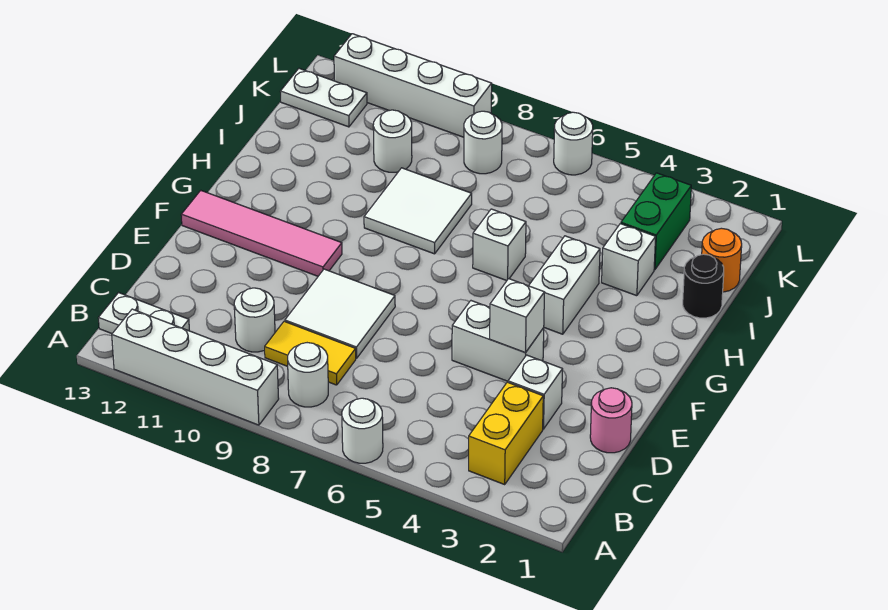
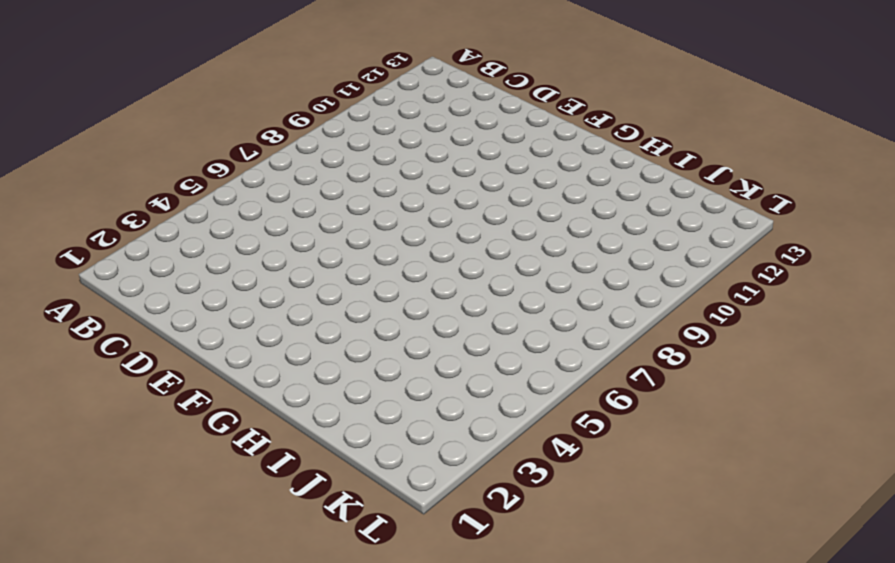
none -> white round brick A6 level 1
none -> white brick A9:A12 level 1
none -> yellow brick B3:C3 level 1

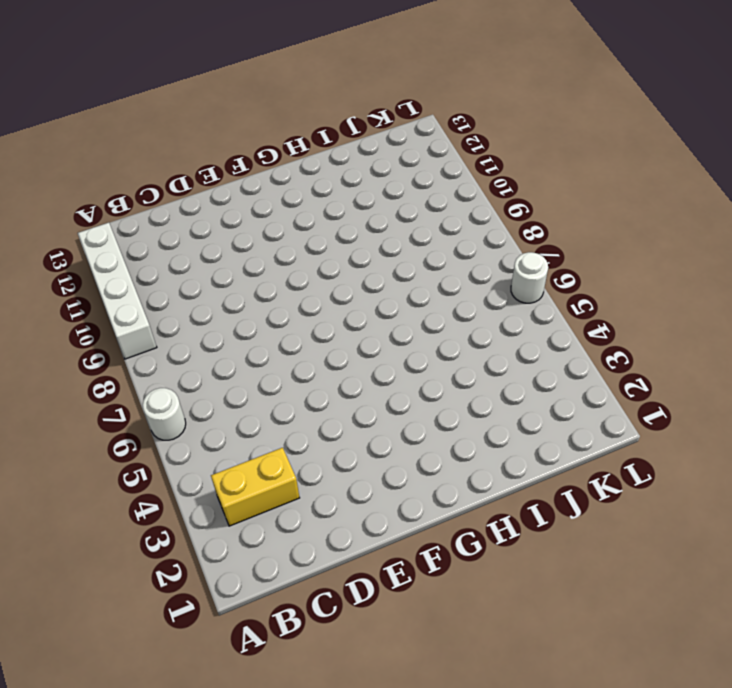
none -> white round brick B8 level 1
none -> white plate B12:B13 level 1
none -> yellow tile C8:C9 level 1

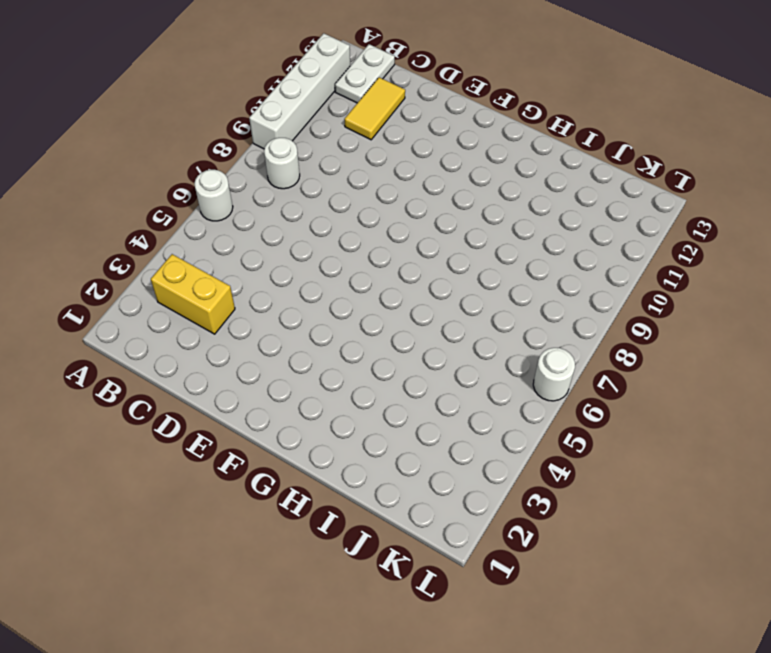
yellow tile C11:C12 level 1 -> yellow tile C8:C9 level 1
none -> white round brick C10 level 1
none -> pink round brick D1 level 1
none -> white brick D3 level 1

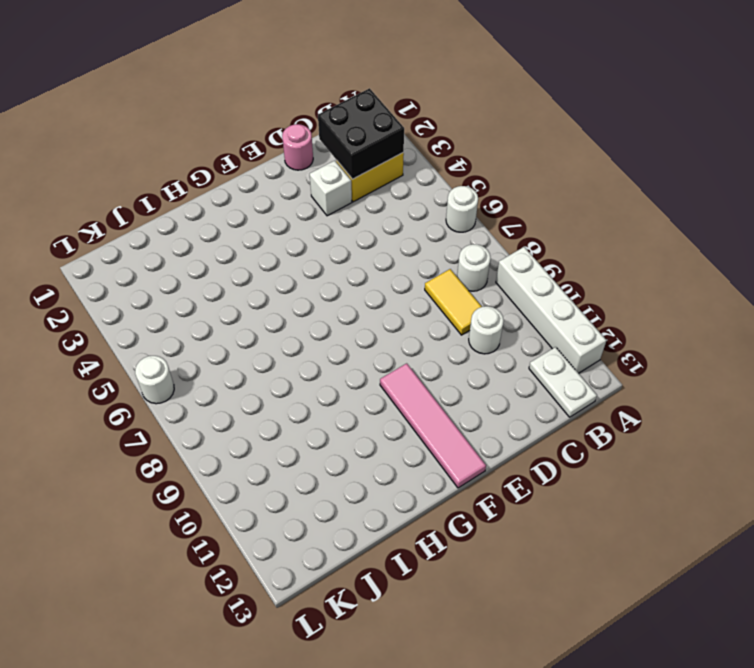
black brick B2:C3 level 2 -> none
none -> white tile D8:E9 level 1
none -> white brick E4:E5 level 1
none -> white brick G4:H4 level 1

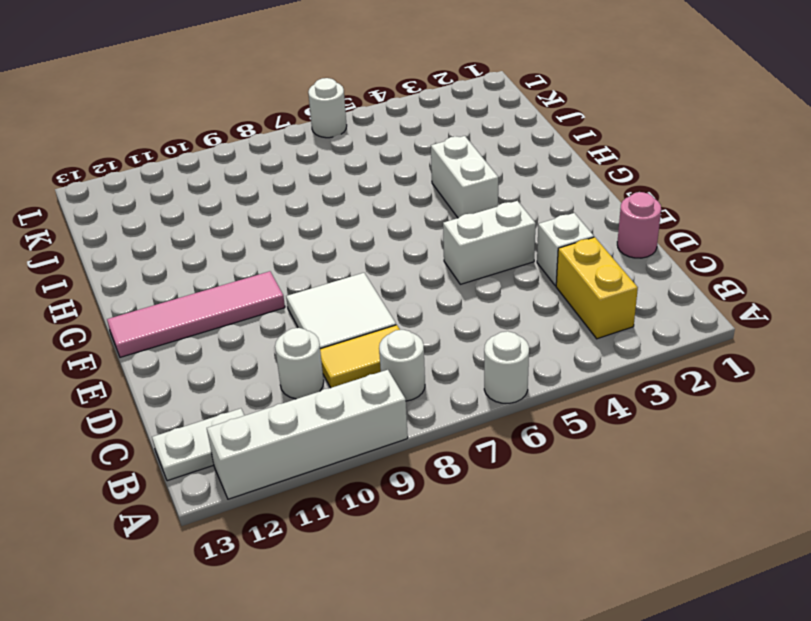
none -> white brick H6 level 1
none -> white tile H8:I9 level 1
none -> black round brick I1 level 1

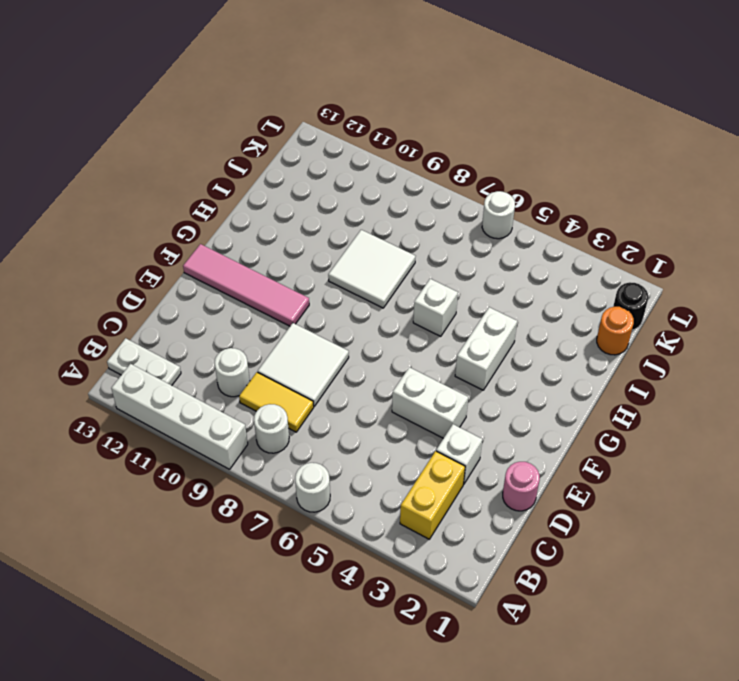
black round brick K1 level 1 -> black round brick I1 level 1
none -> white brick I3 level 1
none -> green brick J3:K3 level 1
none -> white round brick J10 level 1

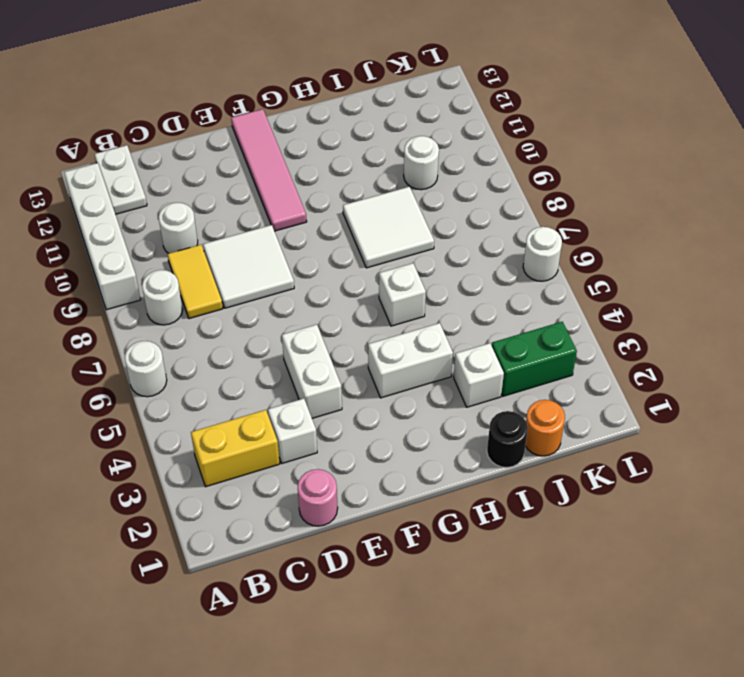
none -> white round brick K8 level 1
none -> white plate K12:K13 level 1
none -> white brick L9:L12 level 1

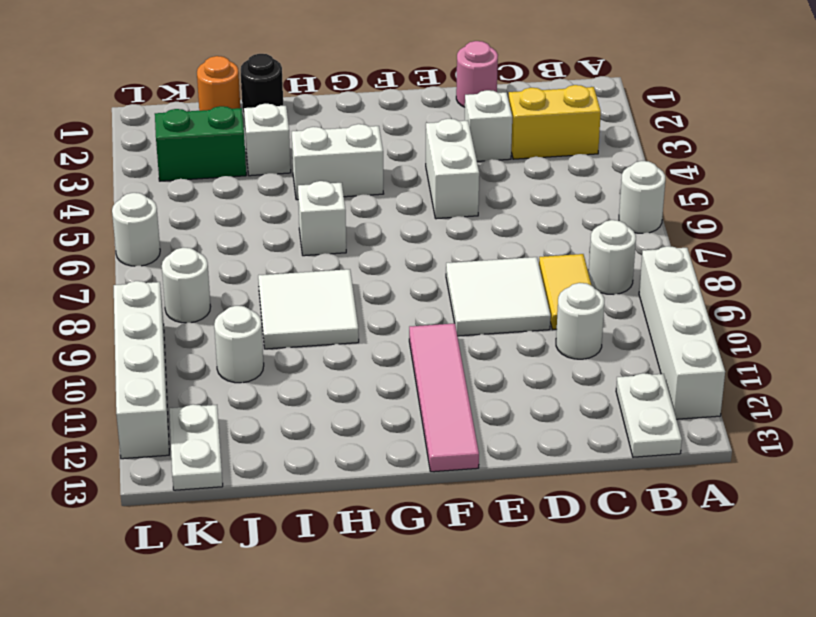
none -> white brick E4 level 2

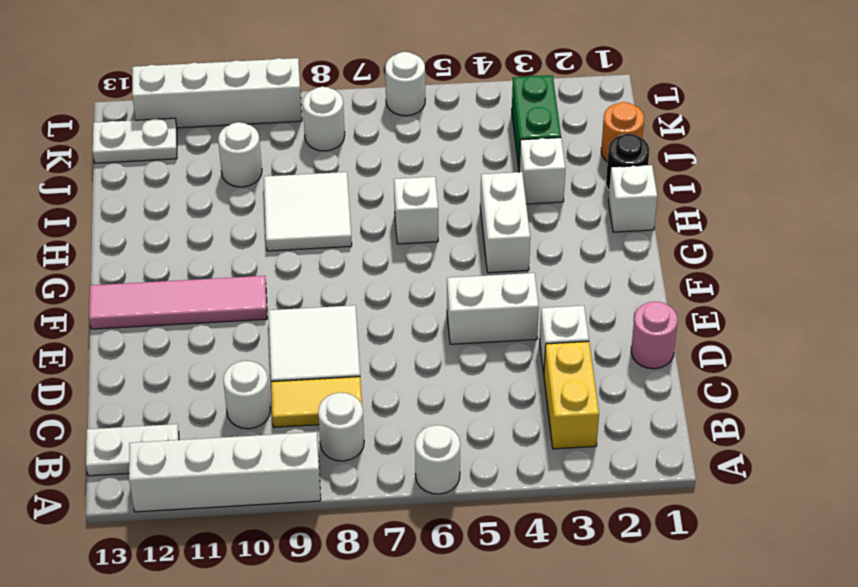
white brick H1 level 1 -> white brick E4 level 2

